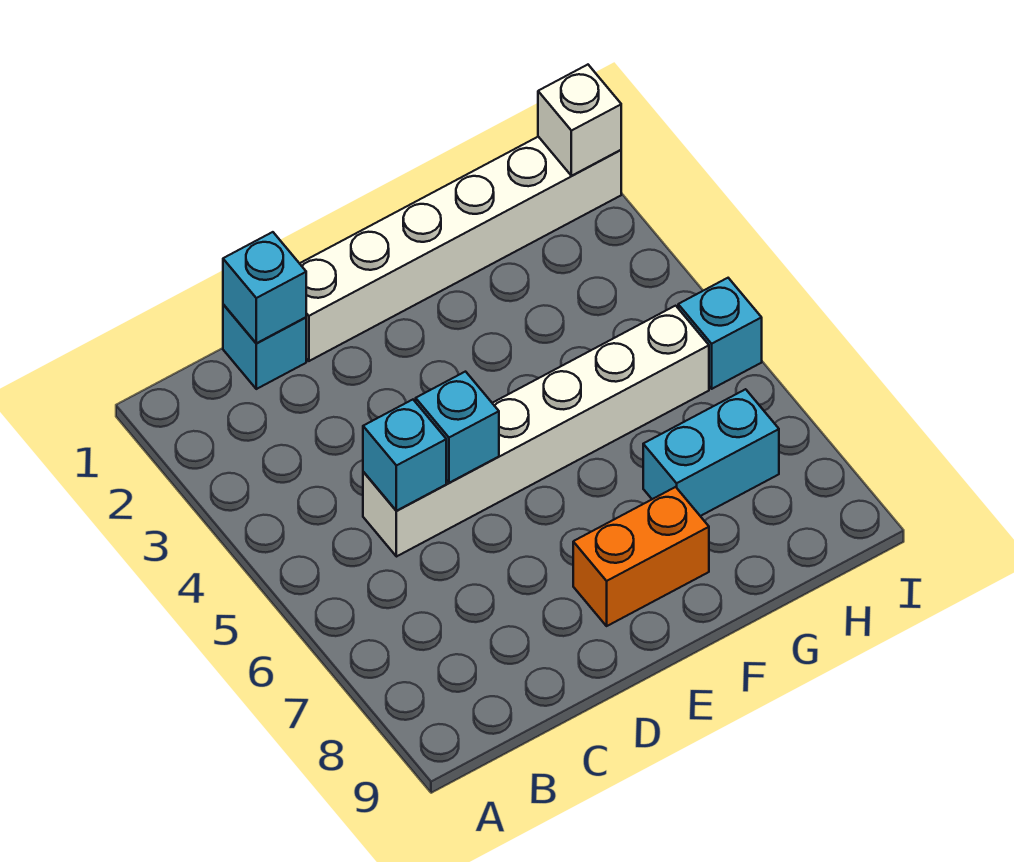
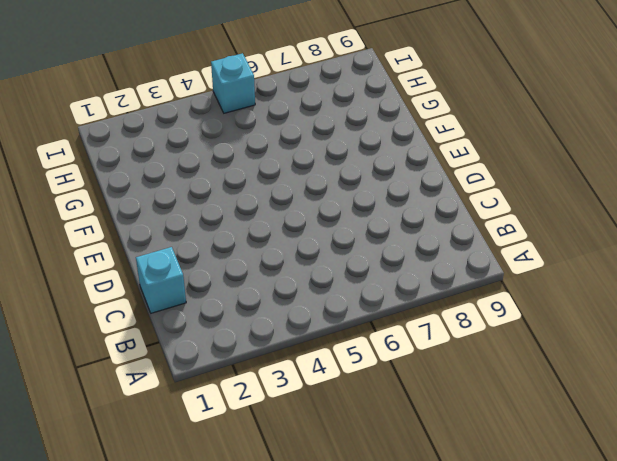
none -> white brick C5:H5 level 1
none -> white brick D1:I1 level 1

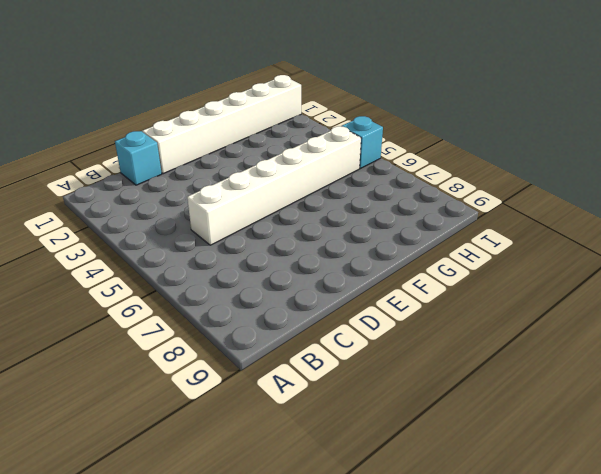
none -> orange brick E8:F8 level 1
none -> cyan brick G7:H7 level 1

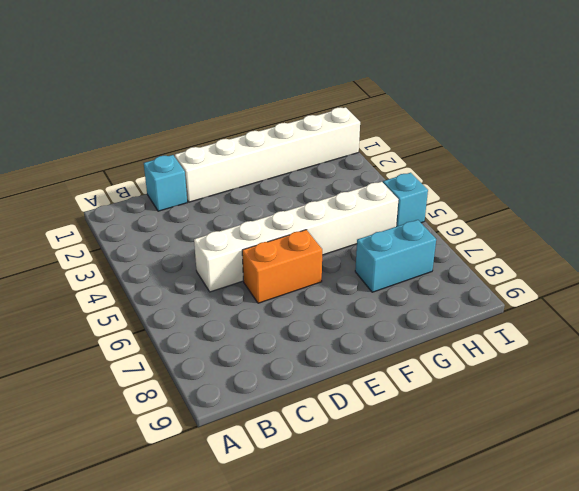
orange brick D6:E6 level 1 -> orange brick E8:F8 level 1
none -> cyan brick C1 level 2
none -> cyan brick C5 level 2

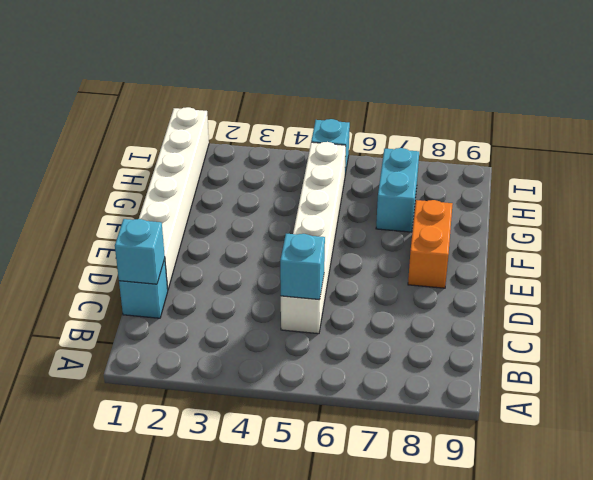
none -> cyan brick D5 level 2
none -> white brick I1 level 2

